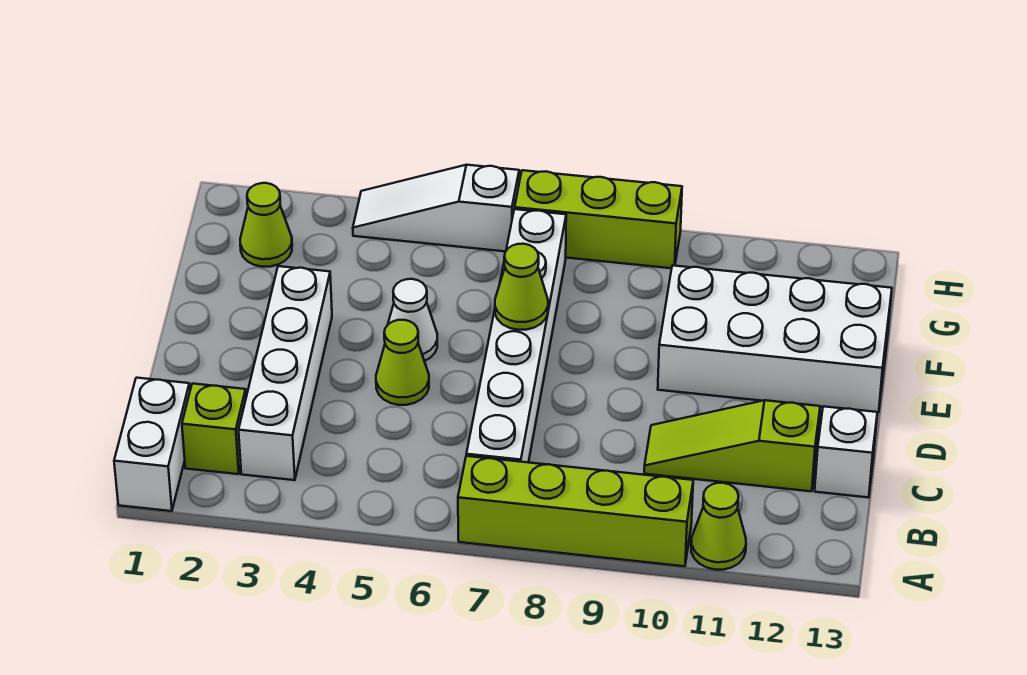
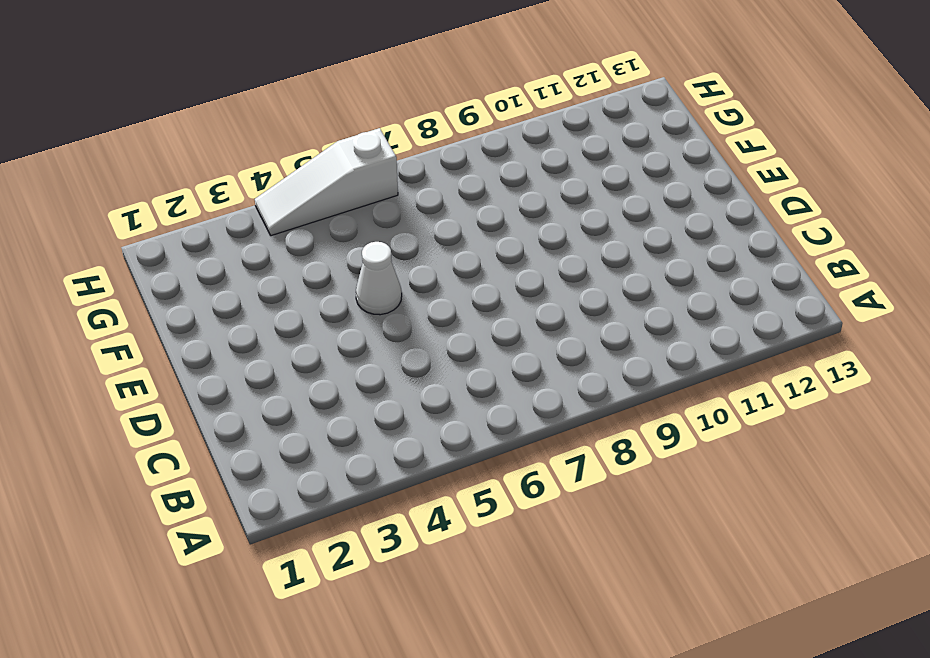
none -> white brick A1:B1 level 1
none -> lime brick A7:A10 level 1
none -> lime cone A11 level 1

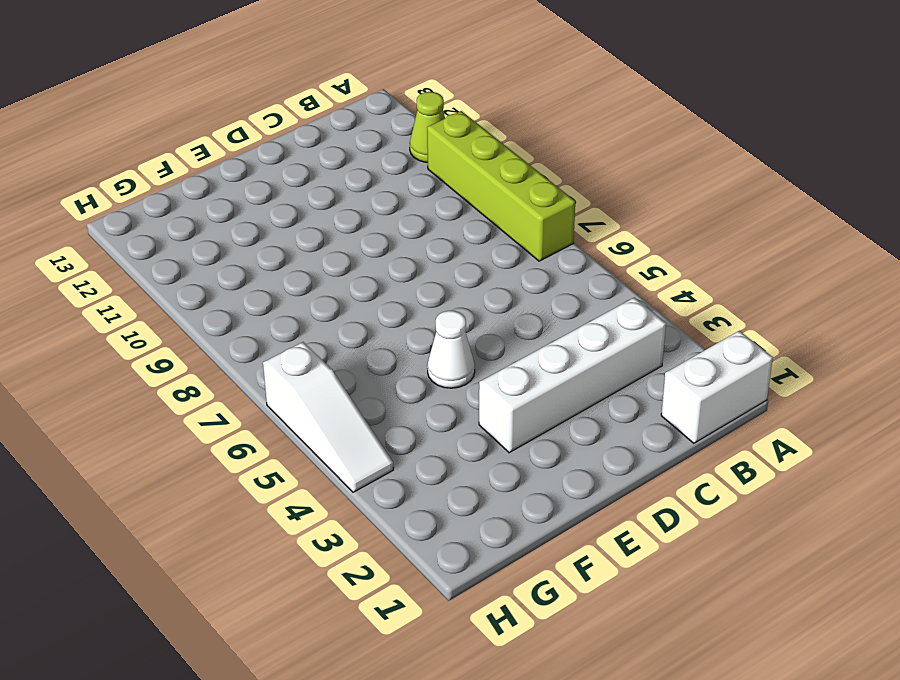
none -> lime brick B2 level 1
none -> white brick B7:G7 level 1
none -> lime slope C10:C12 level 1 top 12

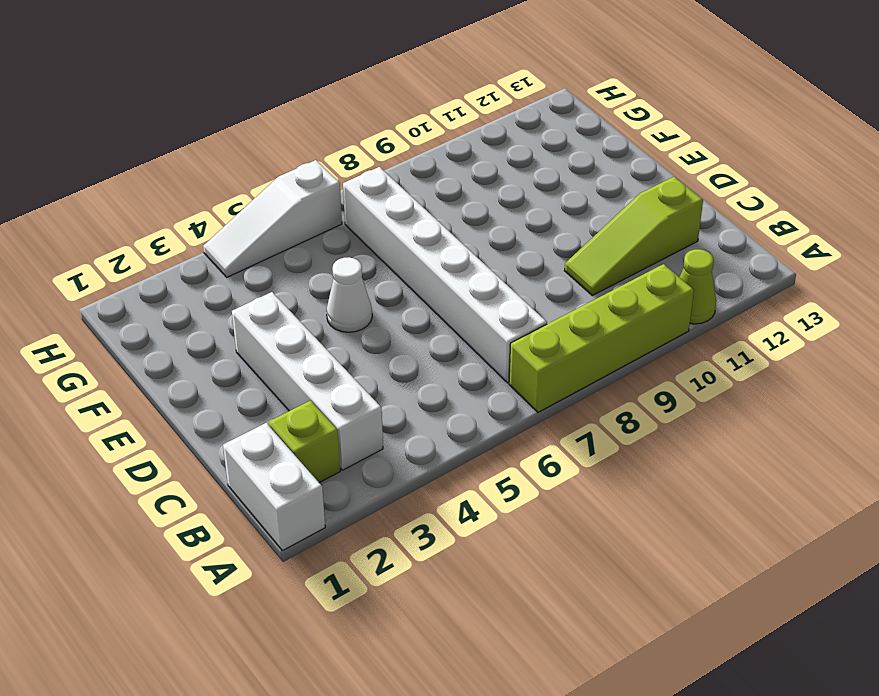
none -> white brick C13 level 1
none -> lime cone D5 level 1
none -> white brick E10:F13 level 1

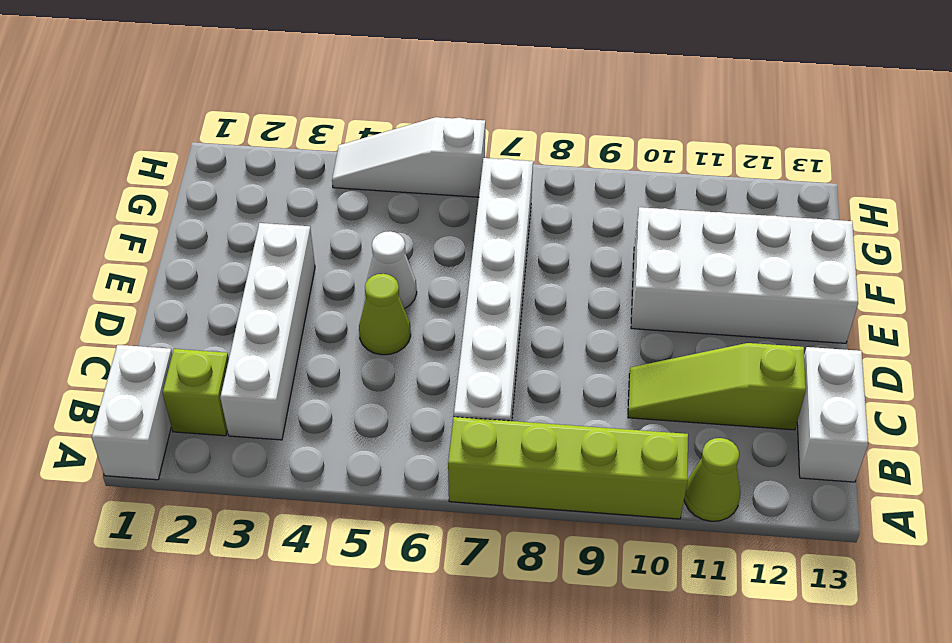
white brick B13:C13 level 1 -> white brick C13 level 1
none -> lime cone G2 level 1
none -> lime brick H7:H9 level 1
none -> lime cone E7 level 2

